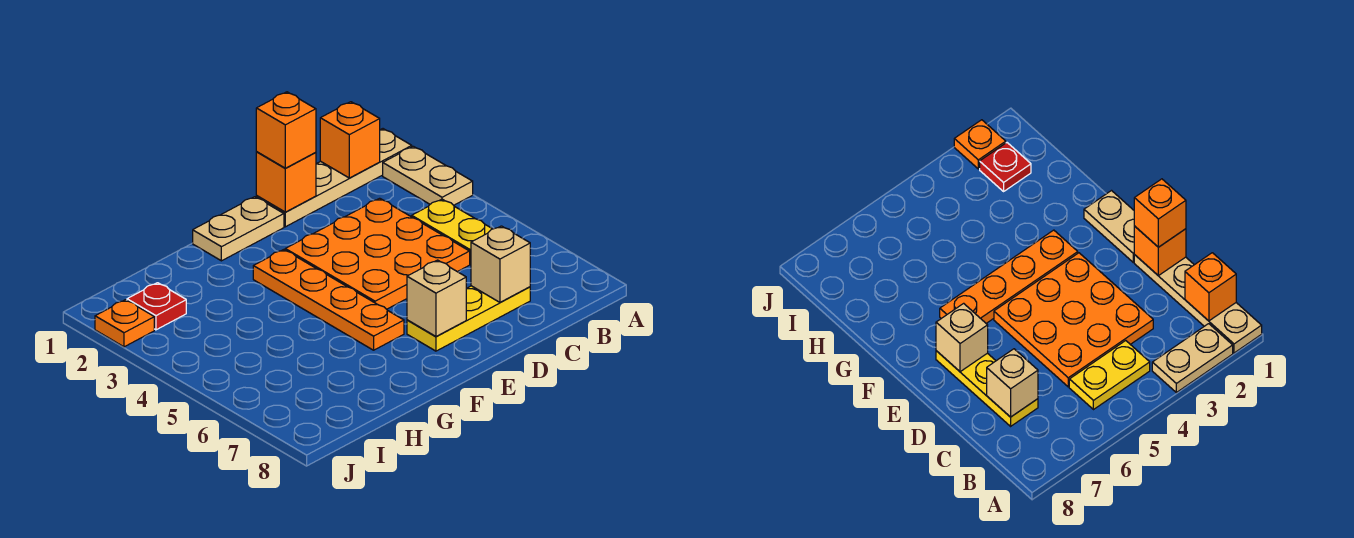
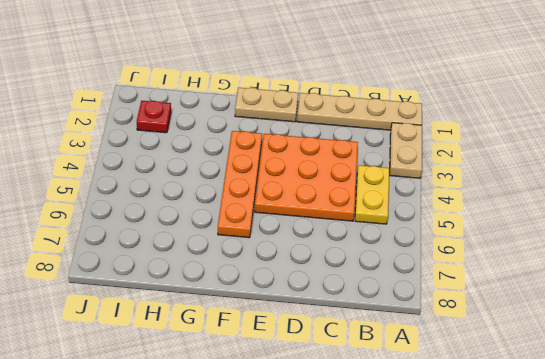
none -> yellow plate C7:E7 level 1
none -> orange plate J2 level 1
none -> orange brick B1 level 2

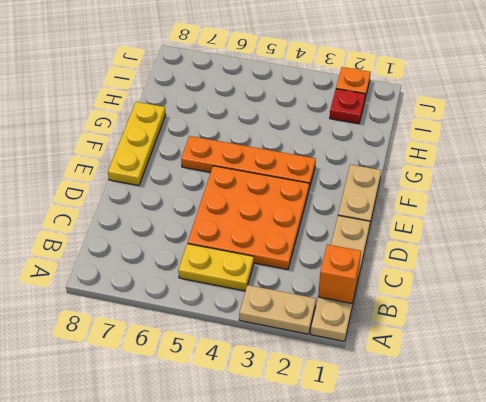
yellow plate E8:G8 level 1 -> yellow plate C7:E7 level 1
none -> tan brick C7 level 2
none -> orange brick D1 level 2
none -> tan brick E7 level 2

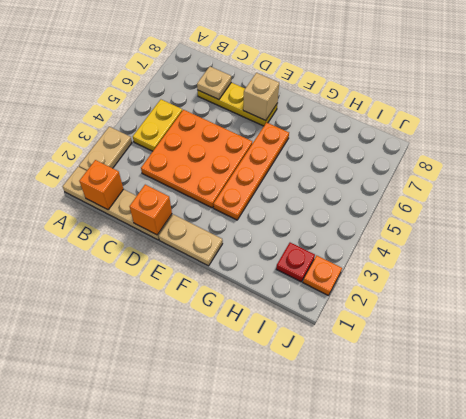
tan plate C7 level 2 -> tan brick C7 level 2
none -> orange brick D1 level 3

